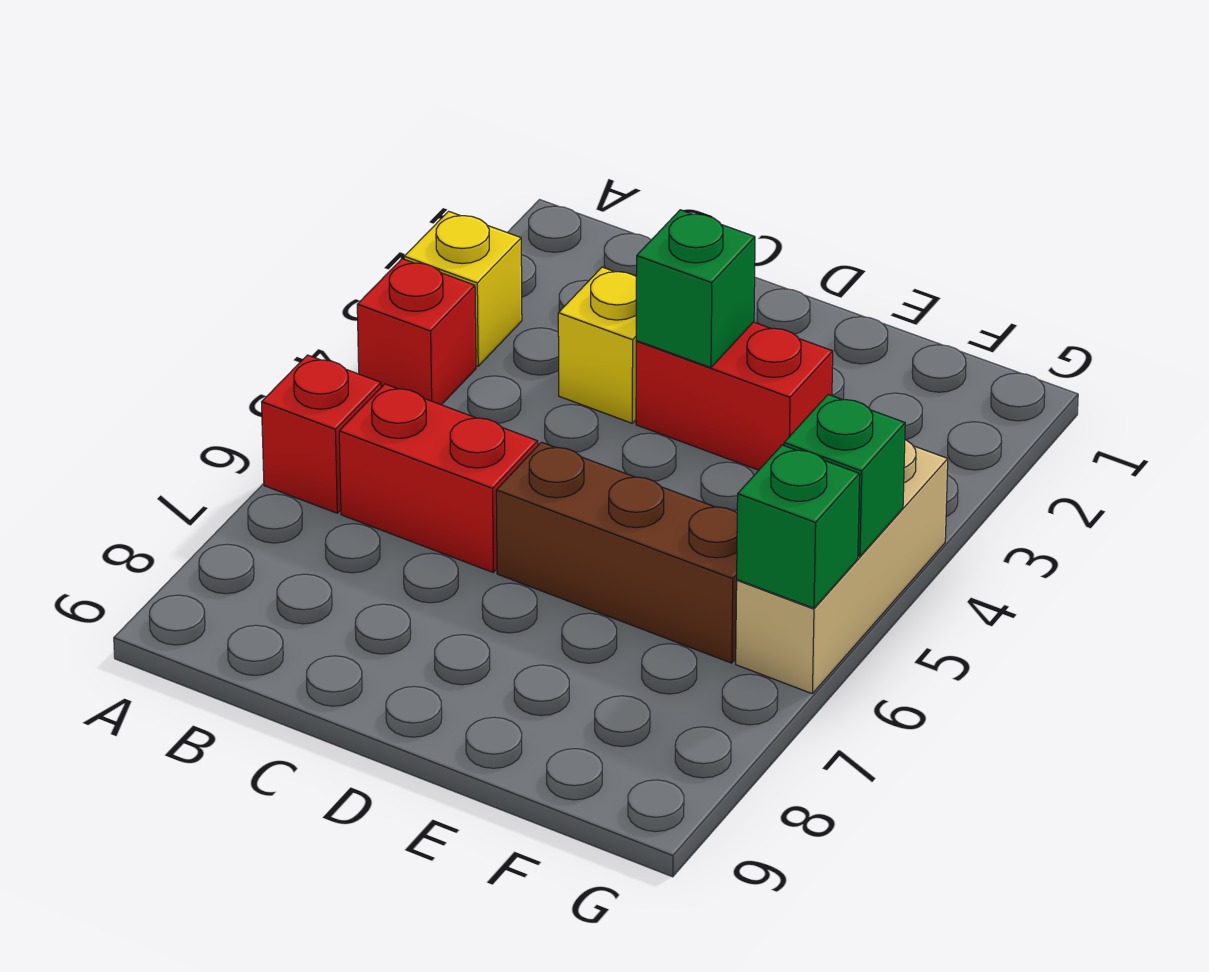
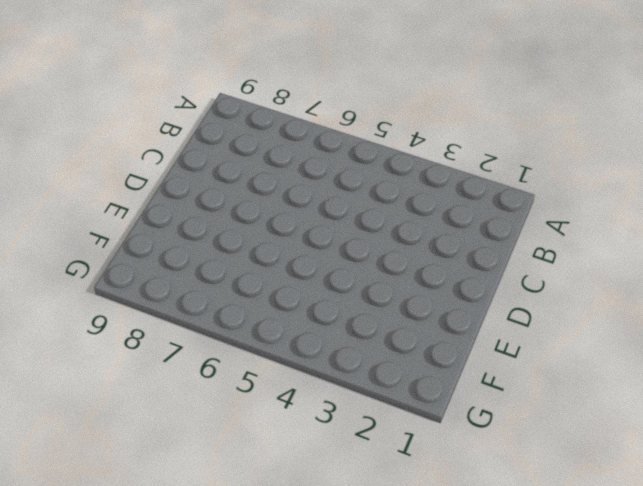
none -> yellow brick A3 level 1
none -> red brick A4 level 1

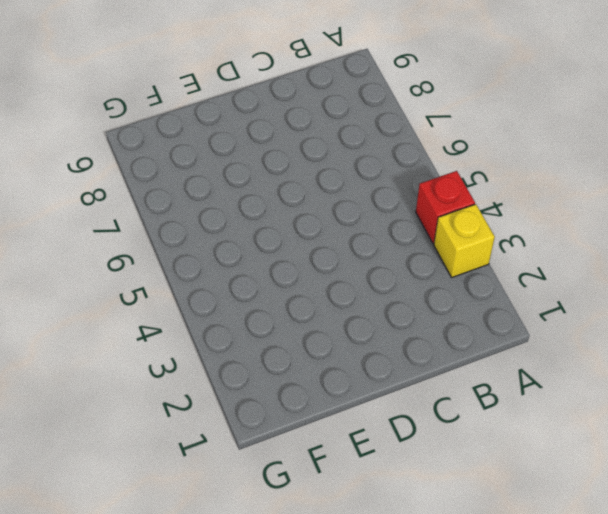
none -> red brick A6 level 1
none -> red brick B6:C6 level 1

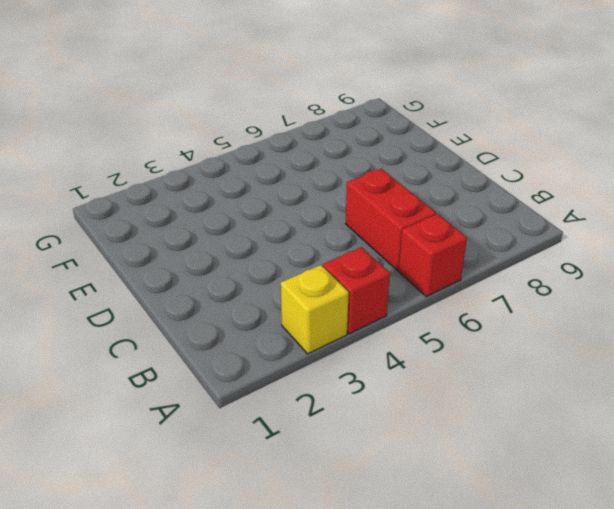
none -> yellow brick C3 level 1
none -> red brick D3:E3 level 1

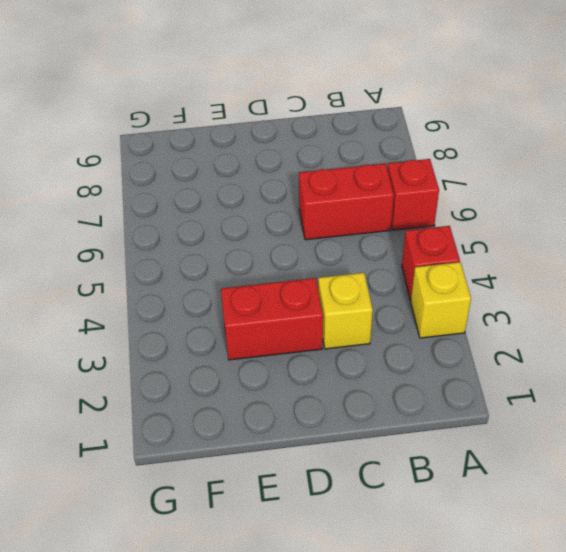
none -> brown brick D6:F6 level 1
none -> tan brick G4:G6 level 1

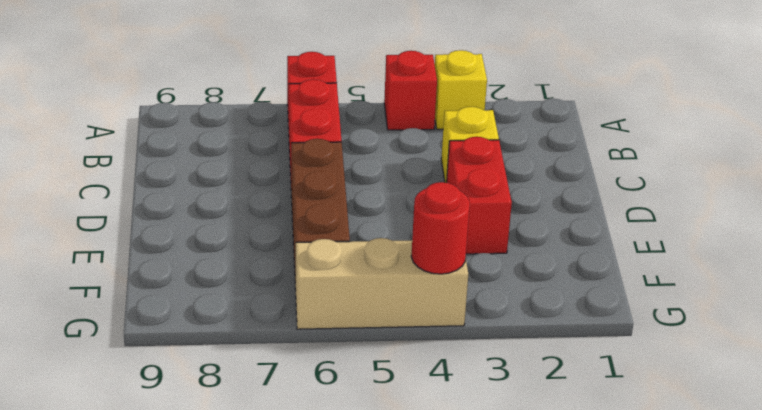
red round brick G4 level 2 -> none
none -> green brick D3 level 2
none -> green brick G5 level 2

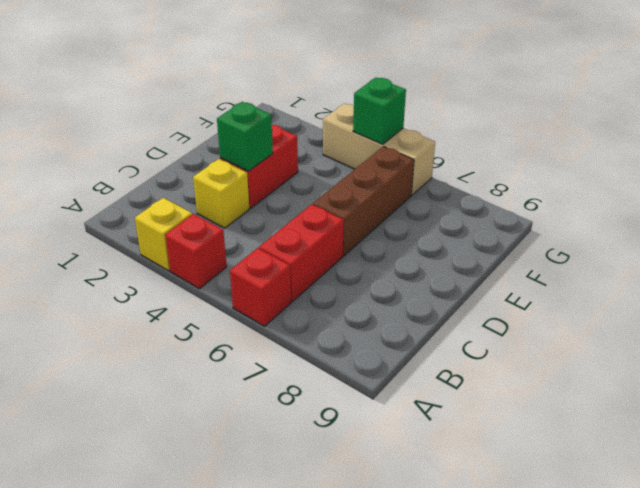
none -> green brick G6 level 2

